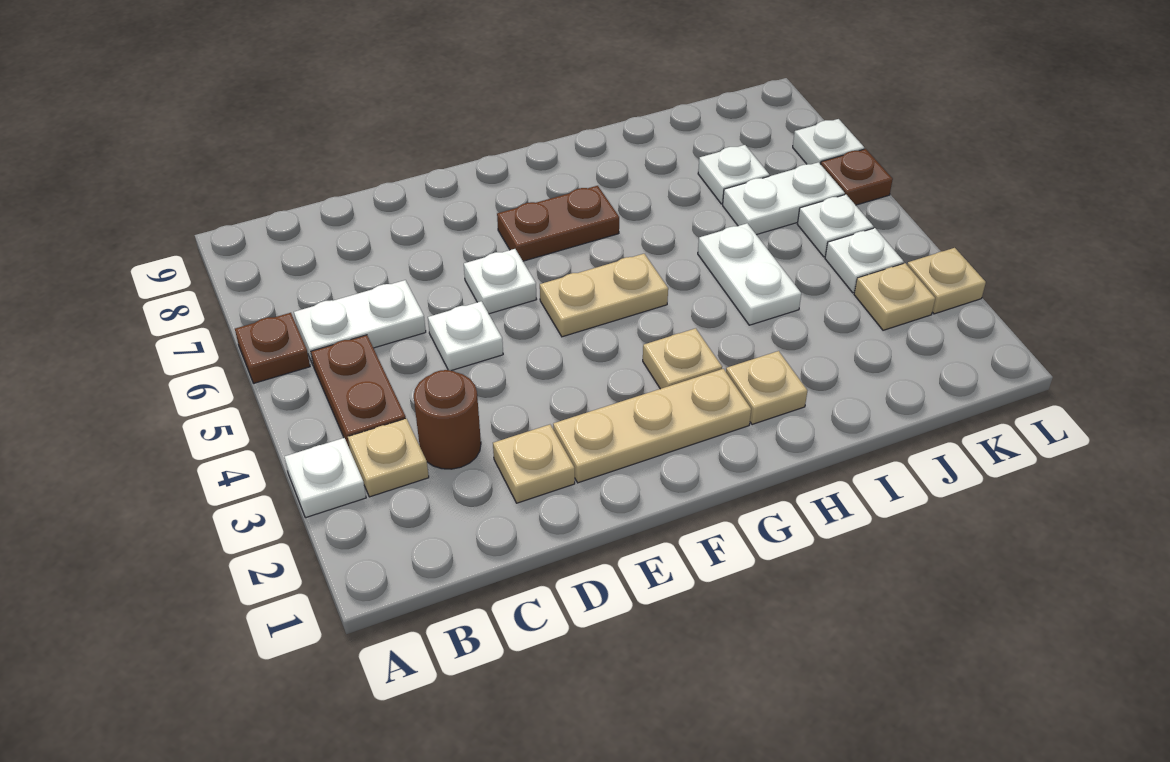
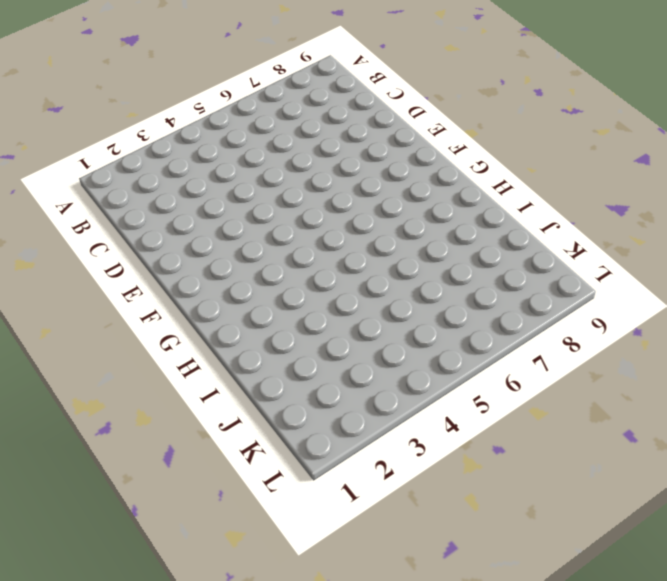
none -> white plate A3 level 1
none -> brown plate A6 level 1
none -> tan plate B3 level 1

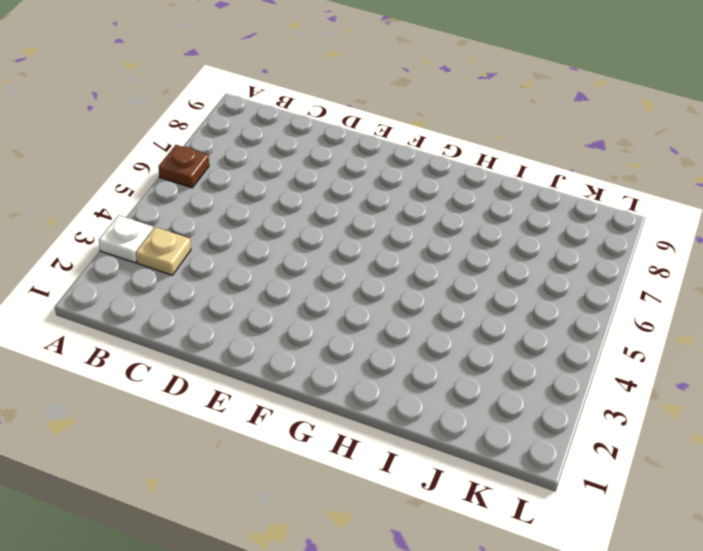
none -> brown plate B4:B5 level 1
none -> white plate B6:C6 level 1
none -> brown round brick C3 level 1

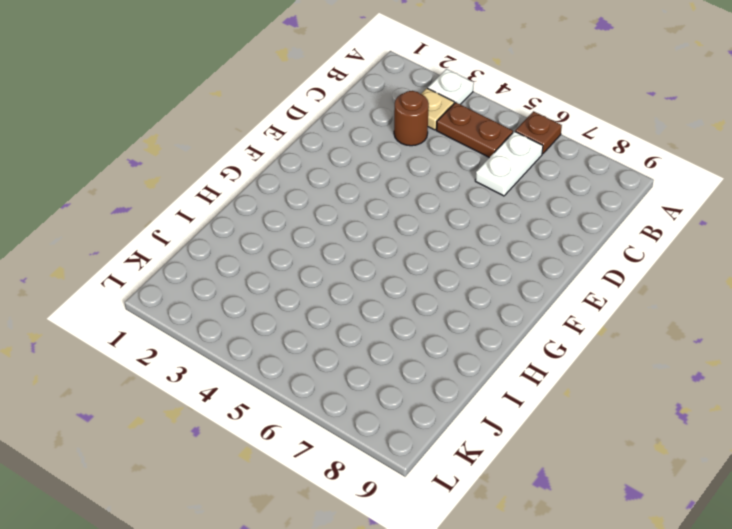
none -> tan plate D2 level 1
none -> white plate D5 level 1
none -> tan plate E2:G2 level 1

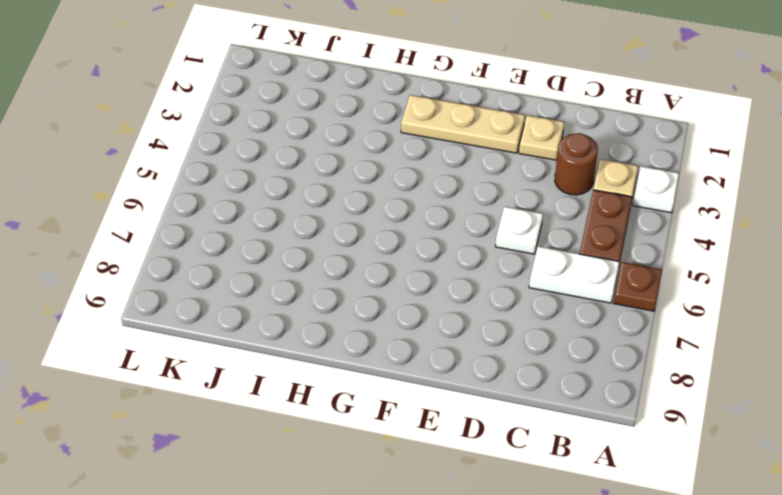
none -> white plate E6 level 1
none -> tan plate F5:G5 level 1
none -> brown plate F7:G7 level 1

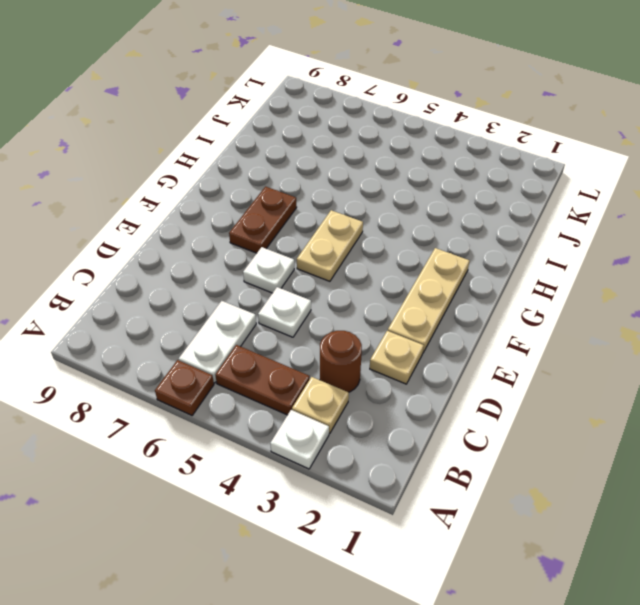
none -> tan plate G3 level 1
none -> tan plate H2 level 1
none -> white plate I4:I5 level 1

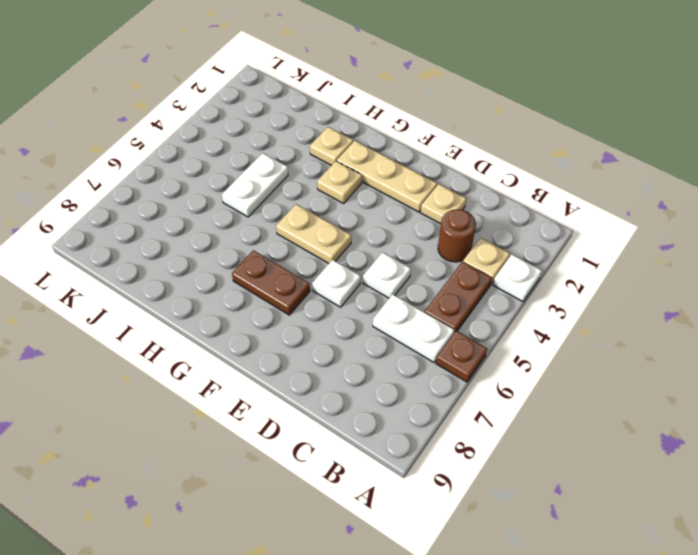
none -> white plate J6:K6 level 1
none -> white plate J7 level 1
none -> tan plate K3 level 1

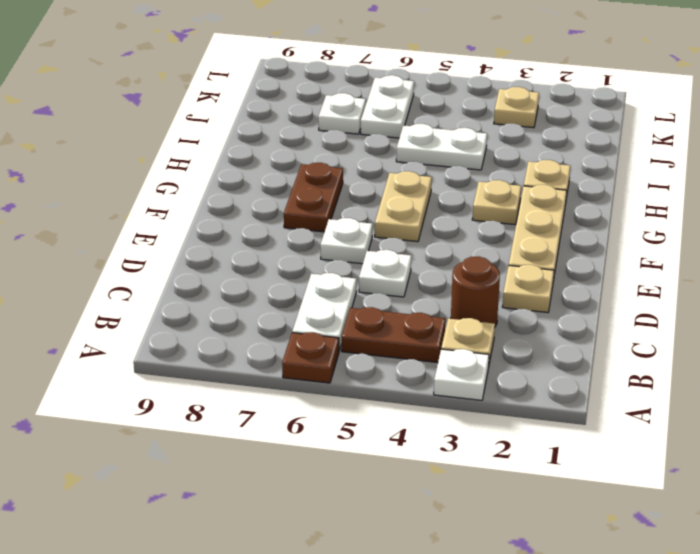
none -> white plate K4 level 1
none -> white plate K5 level 1
none -> tan plate L3 level 1

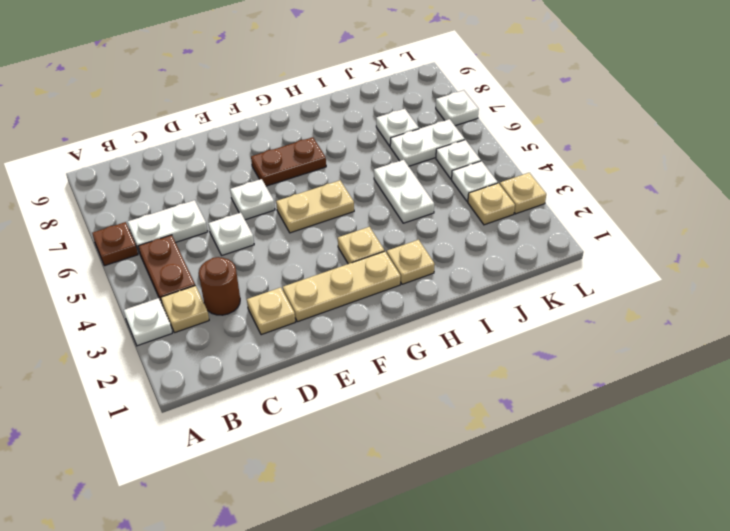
none -> brown plate L6 level 1

